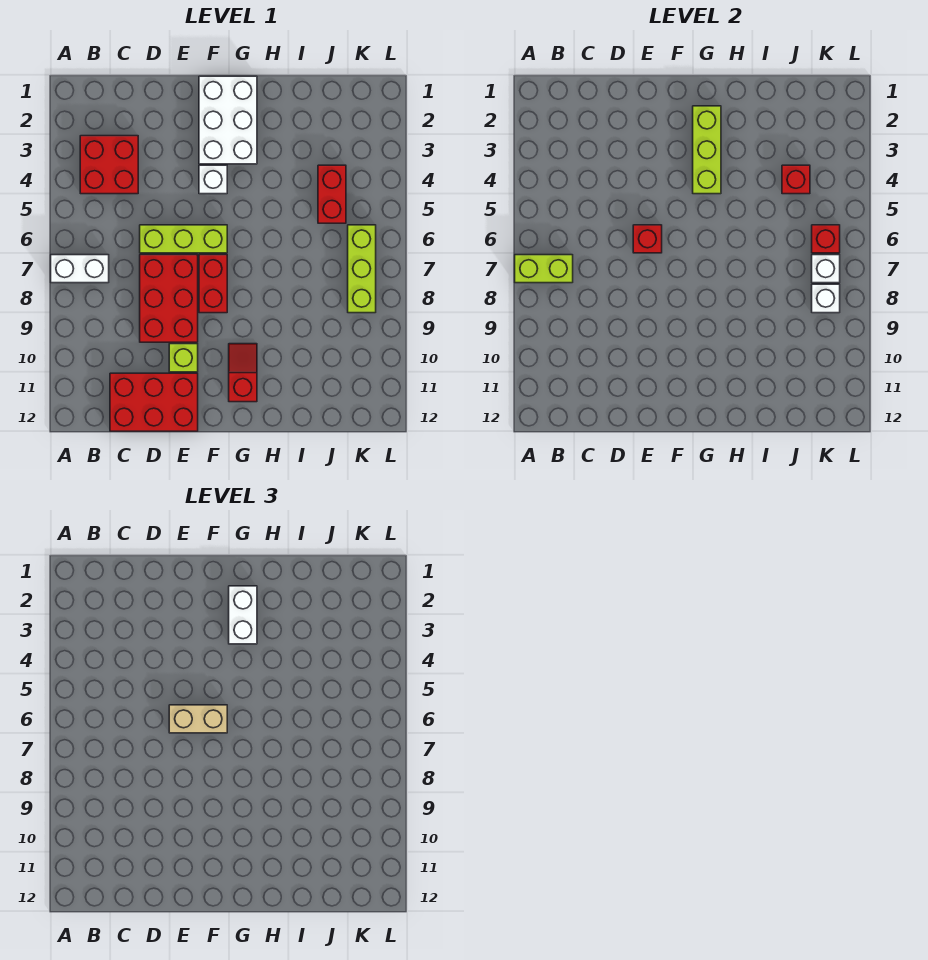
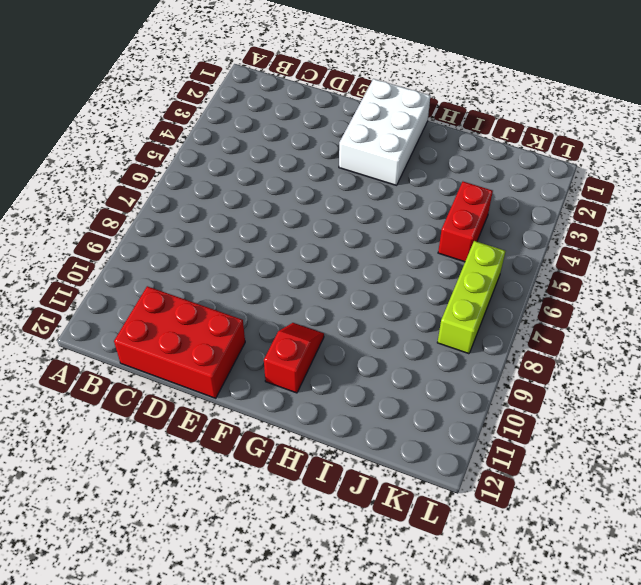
none -> white brick A7:B7 level 1
none -> red brick B3:C4 level 1
none -> lime brick D6:F6 level 1

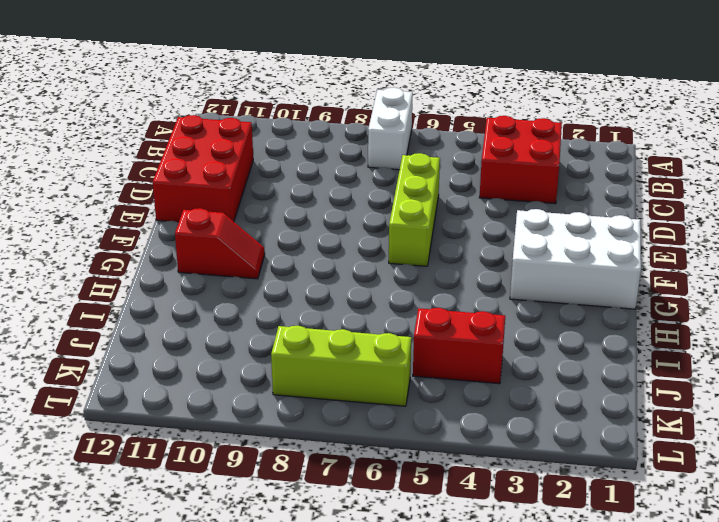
none -> red brick D7:E9 level 1
none -> lime brick E10 level 1
none -> white brick F4 level 1

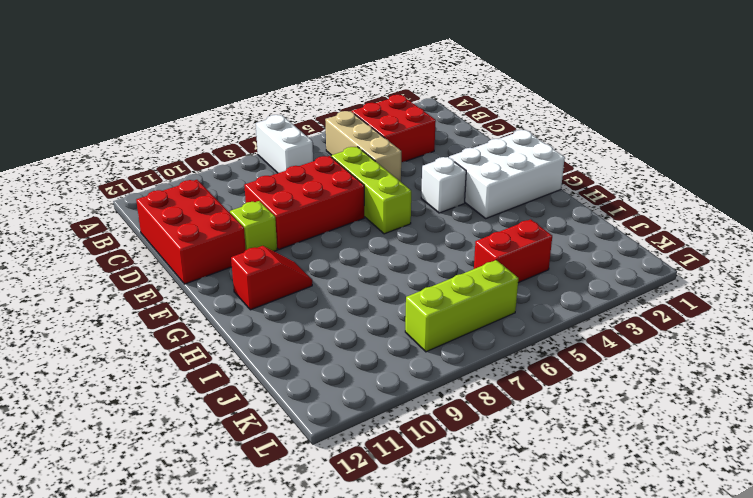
tan brick B5:D5 level 1 -> none
none -> red brick F7:F8 level 1
none -> lime brick A7:B7 level 2
none -> red brick E6 level 2

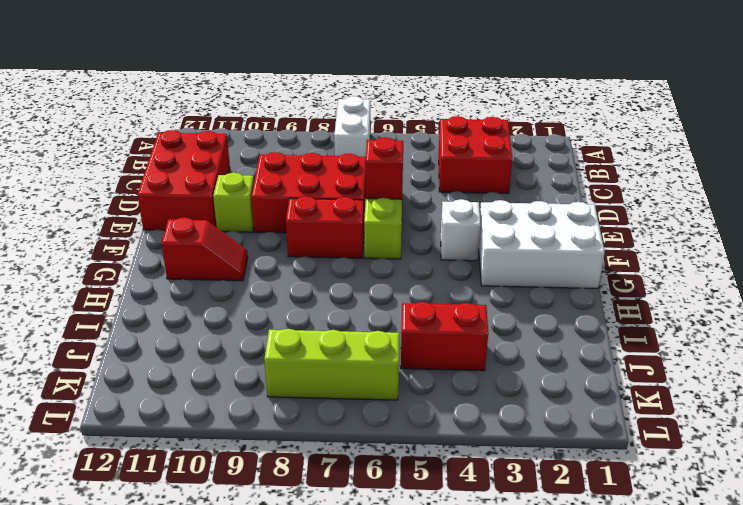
none -> lime brick A7:B7 level 2
none -> lime brick G2:G4 level 2
none -> red brick J4 level 2

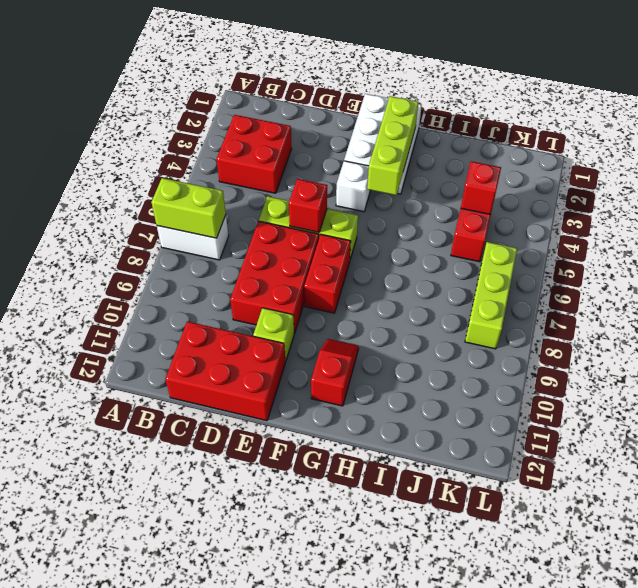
none -> red brick K6 level 2
none -> white brick K7 level 2
none -> white brick K8 level 2

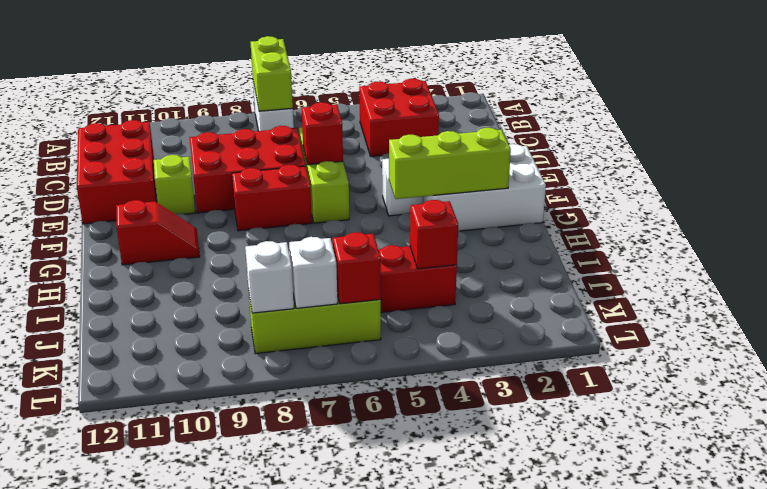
none -> tan brick E6:F6 level 3
none -> white brick G2:G3 level 3

